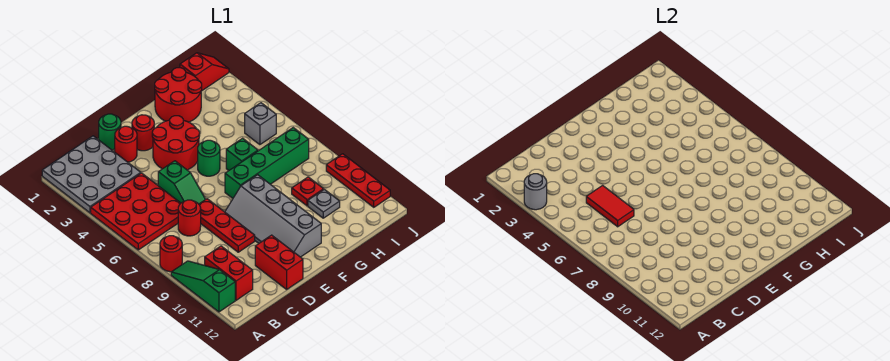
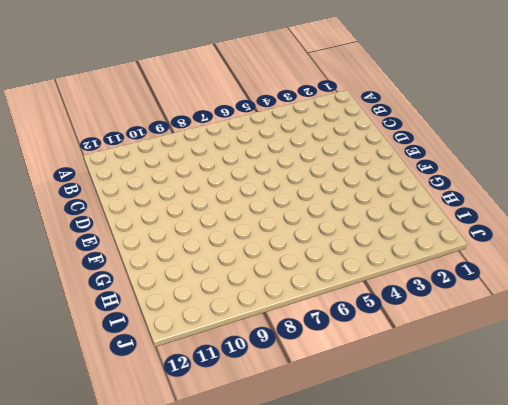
none -> grey plate A1:C3 level 1
none -> red plate A4:C6 level 1
none -> red round brick A8 level 1

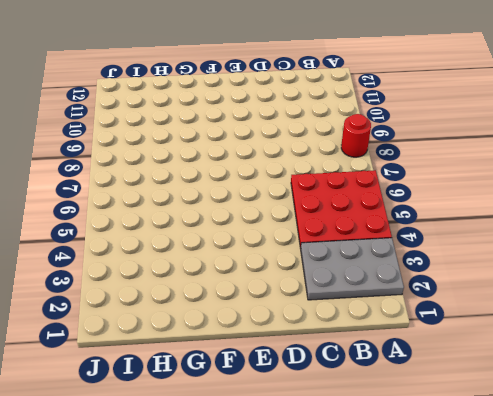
grey plate A2:C3 level 1 -> grey plate A1:C3 level 1
none -> green slope A9:A11 level 1 top 11
none -> red brick B10:B11 level 1
none -> red round brick C7 level 1

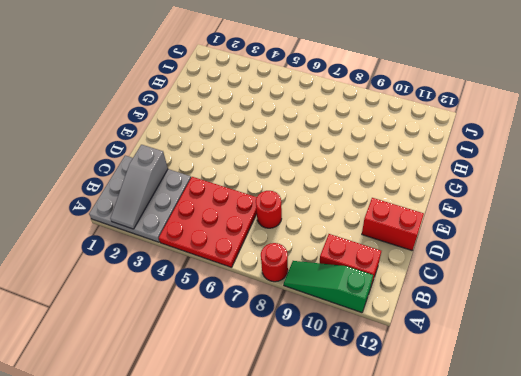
grey slope A2:C2 level 2 top C -> none
none -> green round brick D1 level 1
none -> red round brick D2 level 1
none -> green slope D5:D6 level 1 top 5

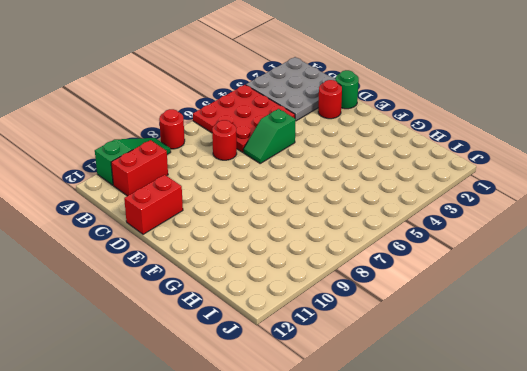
none -> red plate D7:D9 level 1
none -> red round brick E2 level 1
none -> red round brick E3:F4 level 1

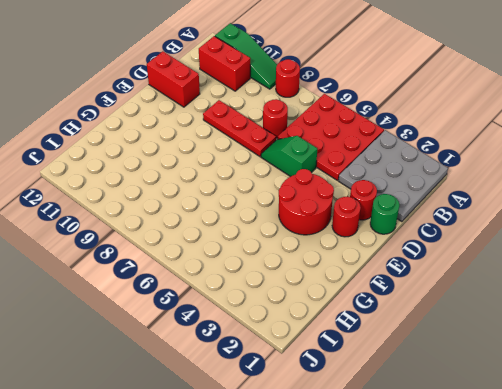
none -> grey slope E8:F11 level 1 top F
none -> green round brick F5 level 1
none -> green brick F7:I7 level 1

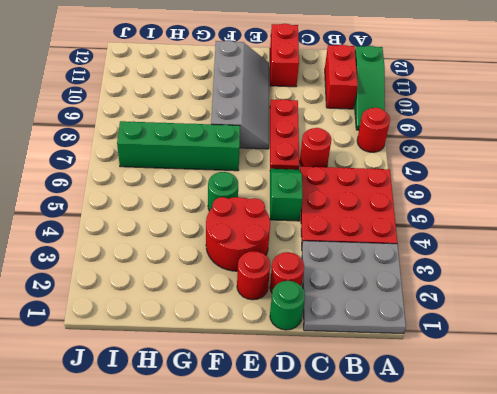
none -> red round brick G1:H2 level 1
none -> green brick G6 level 1
none -> red plate H9 level 1

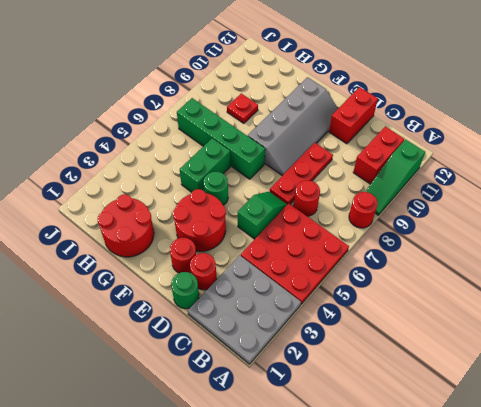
green brick G5:G6 level 1 -> green brick G6 level 1
none -> grey plate H10 level 1
none -> red slope I1:J1 level 1 top I
none -> grey brick I5 level 1

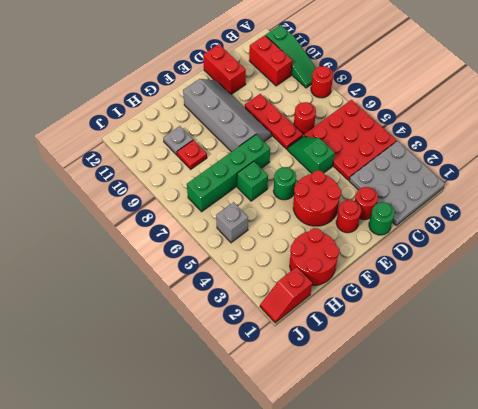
none -> red plate J9:J11 level 1
none -> grey round brick A3 level 2
none -> red tile C5:C6 level 2

